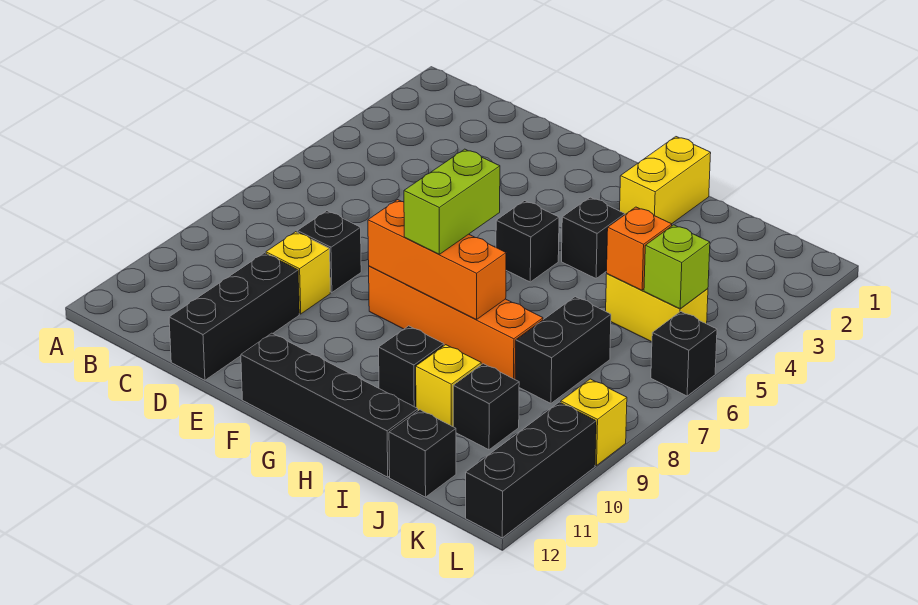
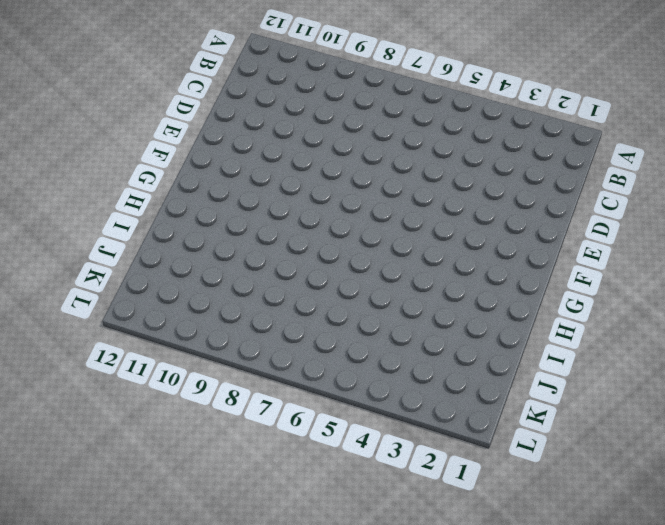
none -> black brick D8 level 1
none -> yellow brick D9 level 1
none -> black brick D10:D12 level 1

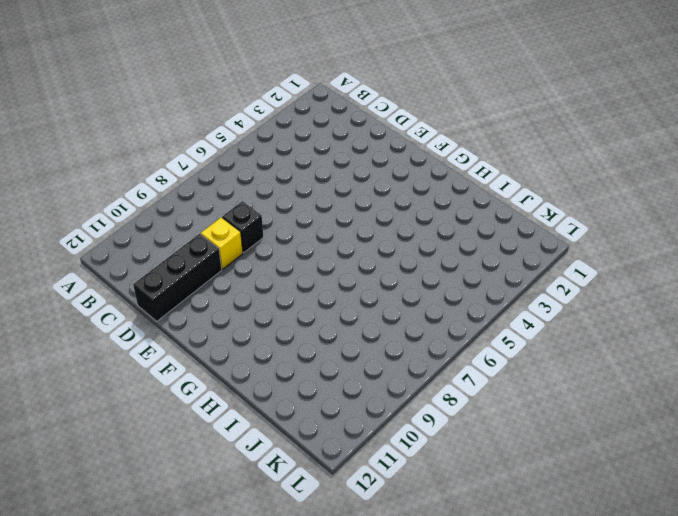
none -> orange brick F8:I8 level 1
none -> black brick F12:I12 level 1
none -> black brick G5 level 1

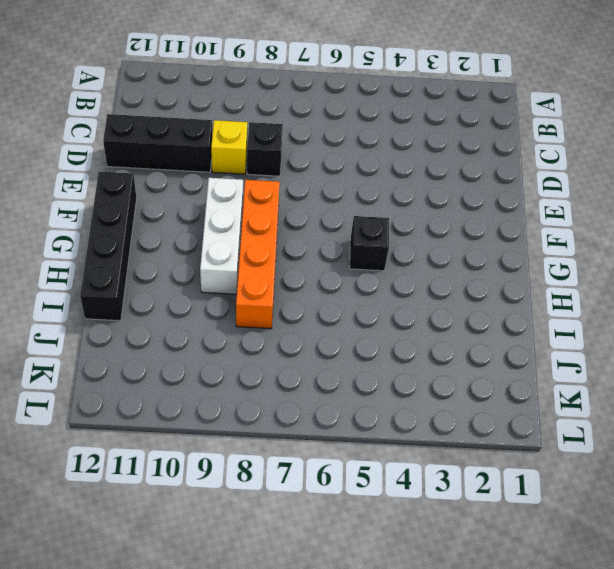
white brick F9:H9 level 1 -> none
none -> yellow brick H1:H2 level 1
none -> black brick H4 level 1
none -> black brick H10 level 1

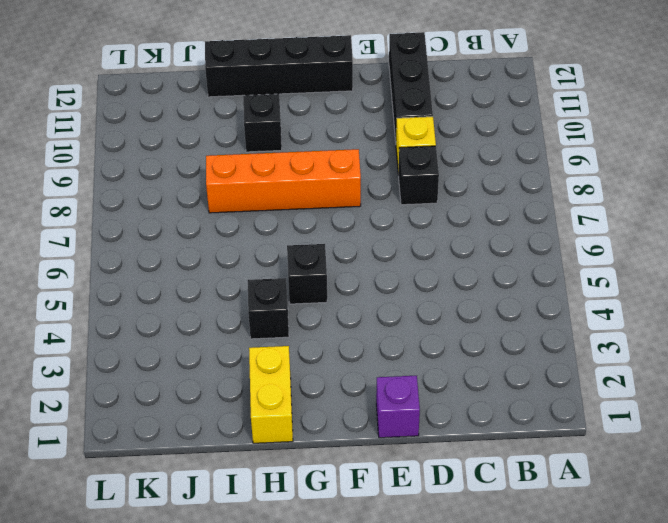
purple brick E1 level 1 -> none
none -> yellow brick I10 level 1
none -> yellow brick J5:K5 level 1
none -> black brick J7:J8 level 1

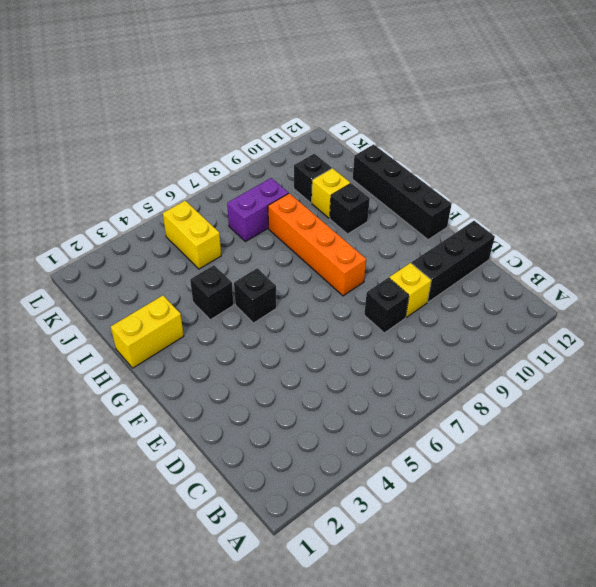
purple brick J7:J8 level 1 -> black brick J7:J8 level 1
none -> black brick J12 level 1
none -> black brick L6 level 1
none -> yellow brick L9 level 1

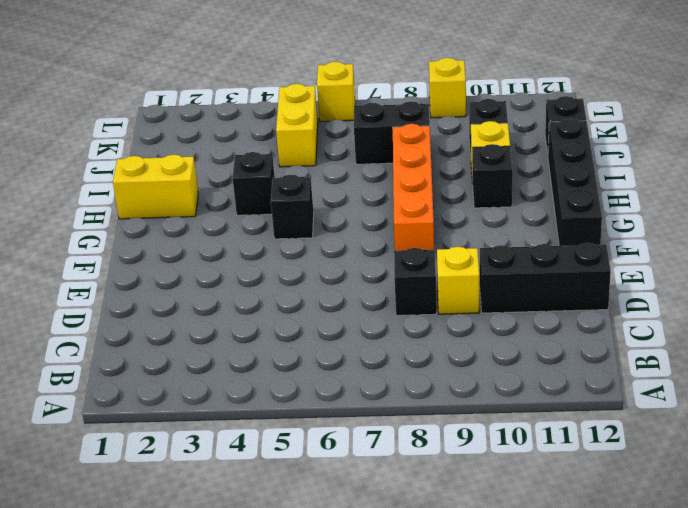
yellow brick L6 level 1 -> black brick L6 level 1
none -> black brick L10:L12 level 1
none -> orange brick F8:H8 level 2
none -> orange brick J5 level 2

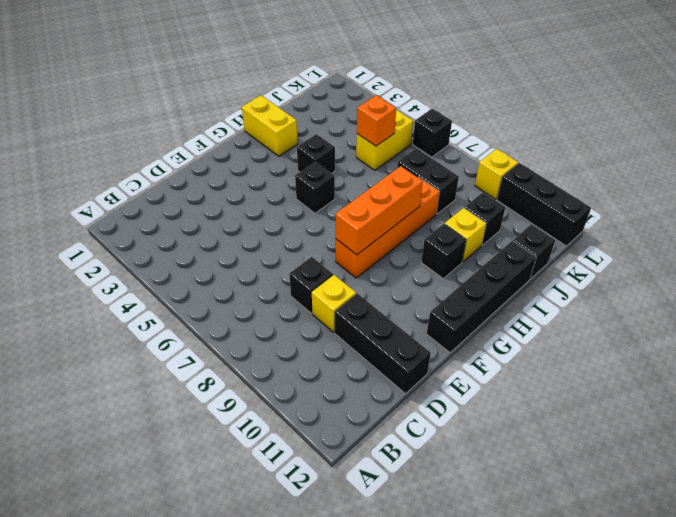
none -> lime brick K5 level 2
none -> lime brick G7:G8 level 3

